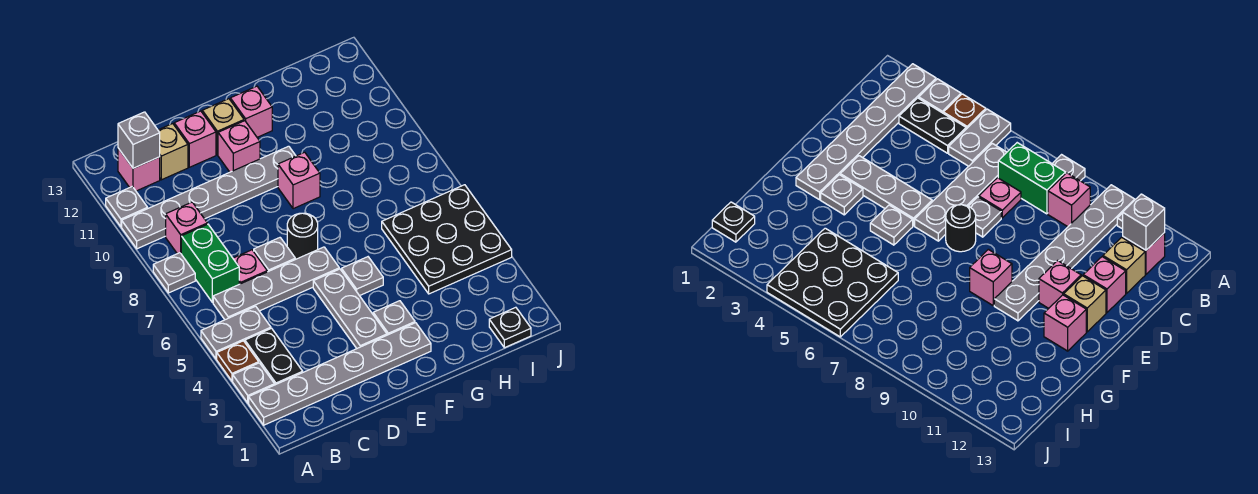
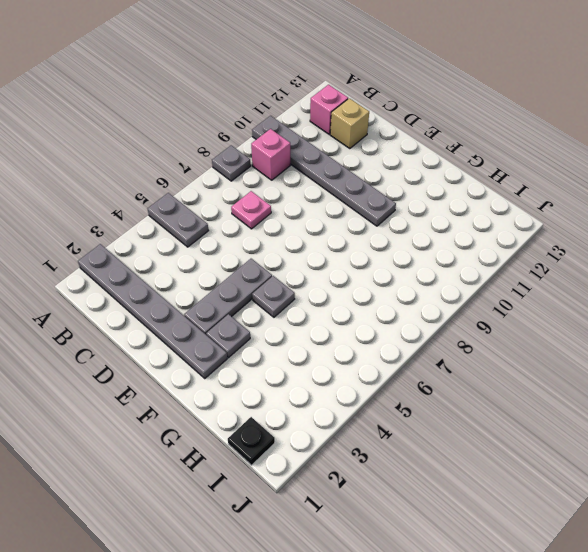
none -> grey plate A3 level 1
none -> brown plate A4 level 1
none -> grey plate A11 level 1

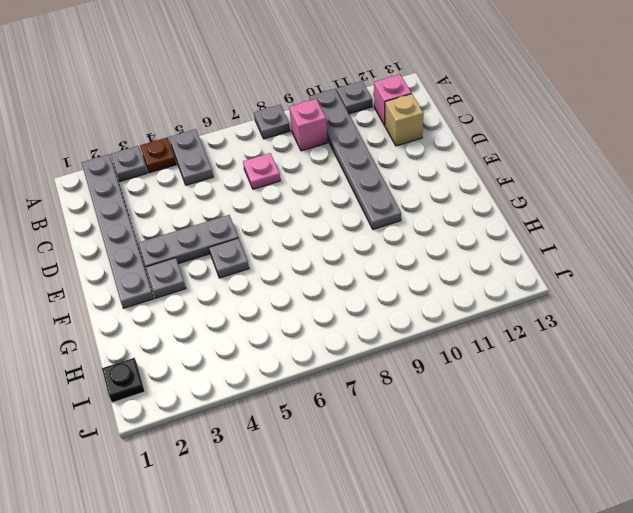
none -> black plate B3:B4 level 1
none -> grey plate B6:E6 level 1
none -> green brick B7:B8 level 1

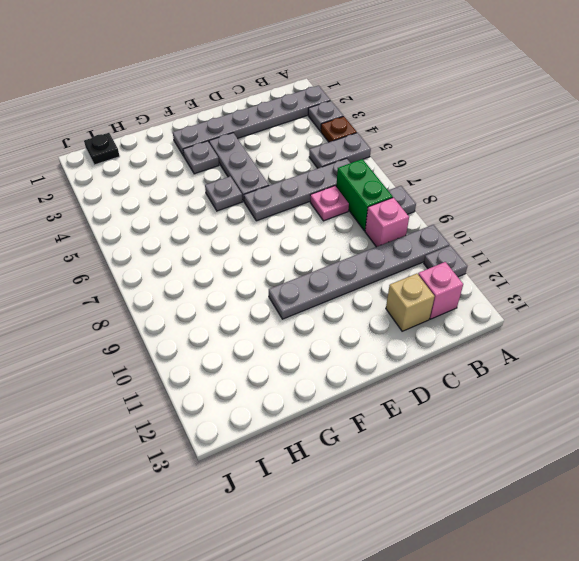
none -> black plate B3:B4 level 1
none -> grey plate D7 level 1
none -> pink brick D12 level 1

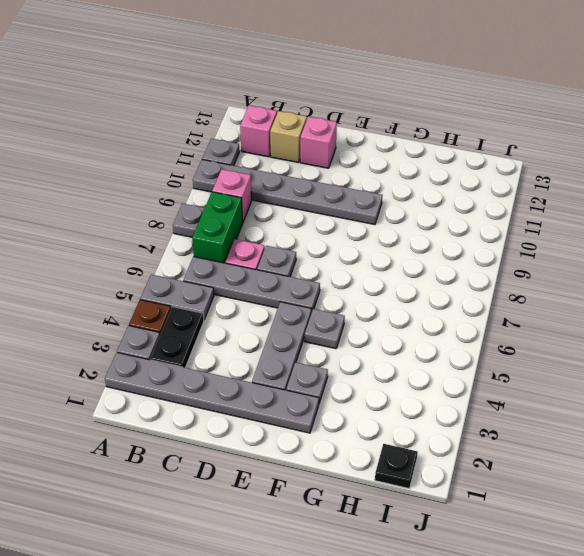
none -> black round brick E7 level 1
none -> pink brick E11 level 1
none -> tan brick E12 level 1

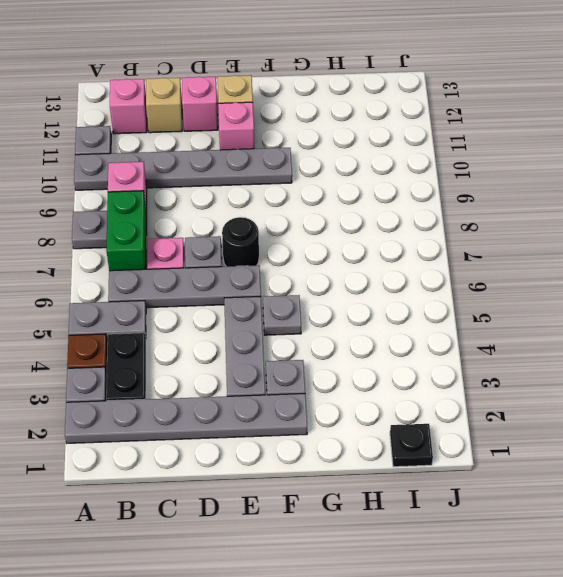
none -> pink brick F9 level 1
none -> pink brick F12 level 1
none -> black plate H4:J6 level 1

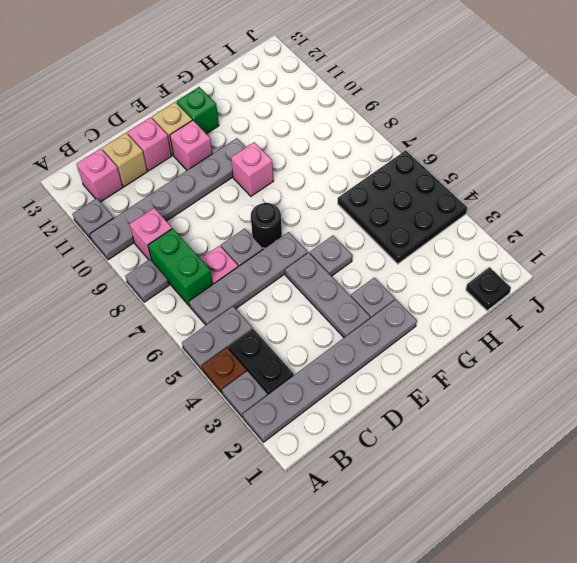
green brick F12 level 1 -> pink brick F12 level 1
none -> grey brick B12 level 2

